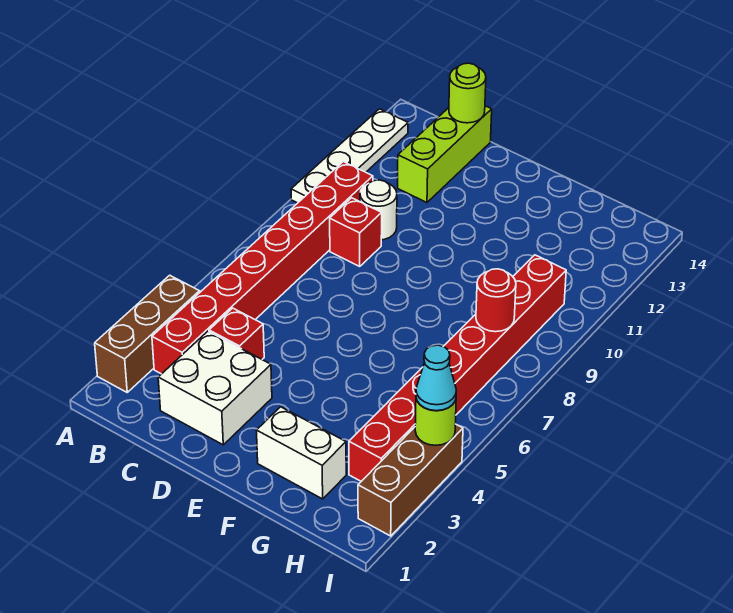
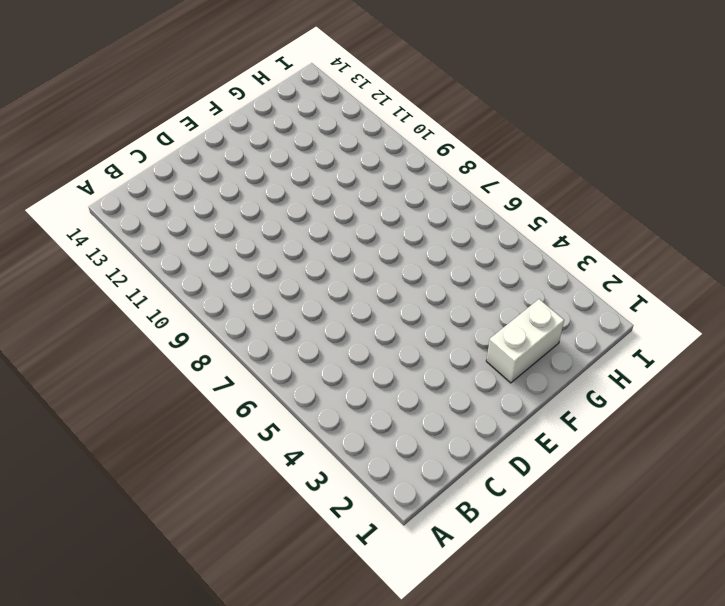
none -> brown brick A2:A4 level 1
none -> white plate A10:A13 level 1
none -> red brick B3:B10 level 1

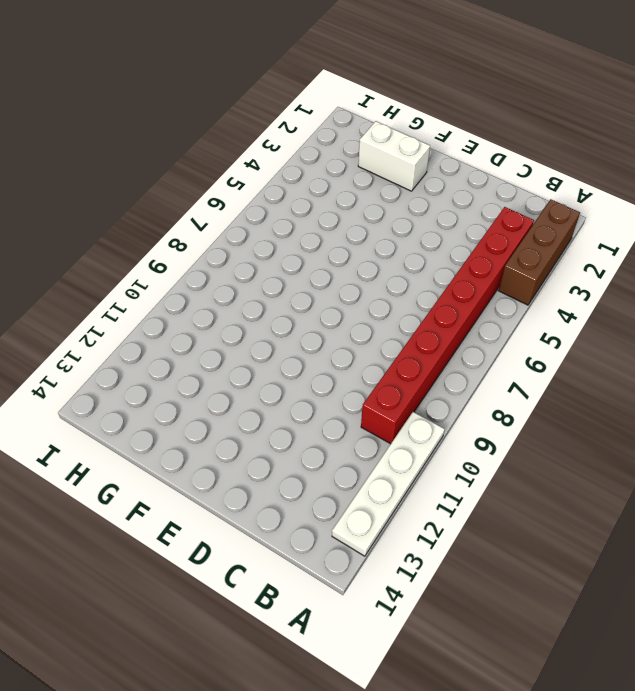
none -> white brick C2:D3 level 1
none -> red brick C4 level 1
none -> red brick C9 level 1

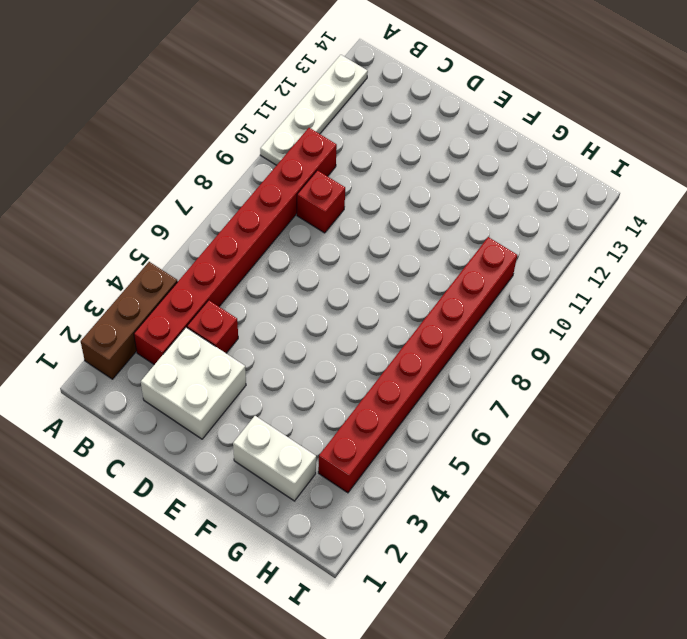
none -> white round brick C10 level 1
none -> lime brick C12:C14 level 1
none -> brown brick I2:I4 level 1

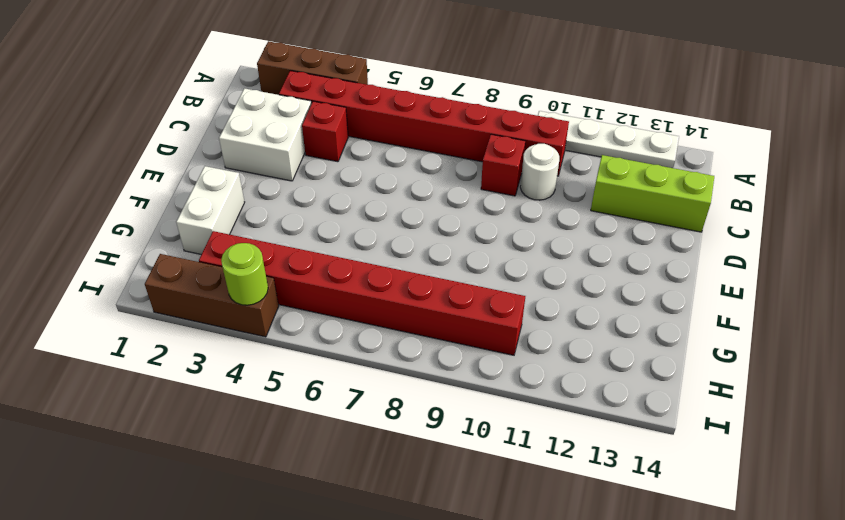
none -> lime round brick C14 level 2
none -> red round brick H8 level 2
none -> cyan cone I4 level 3

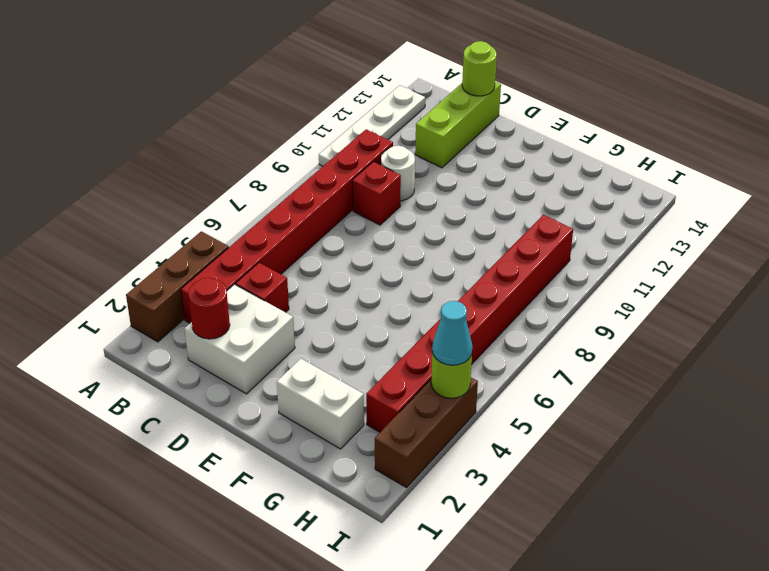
red round brick C2 level 2 -> red round brick H8 level 2

